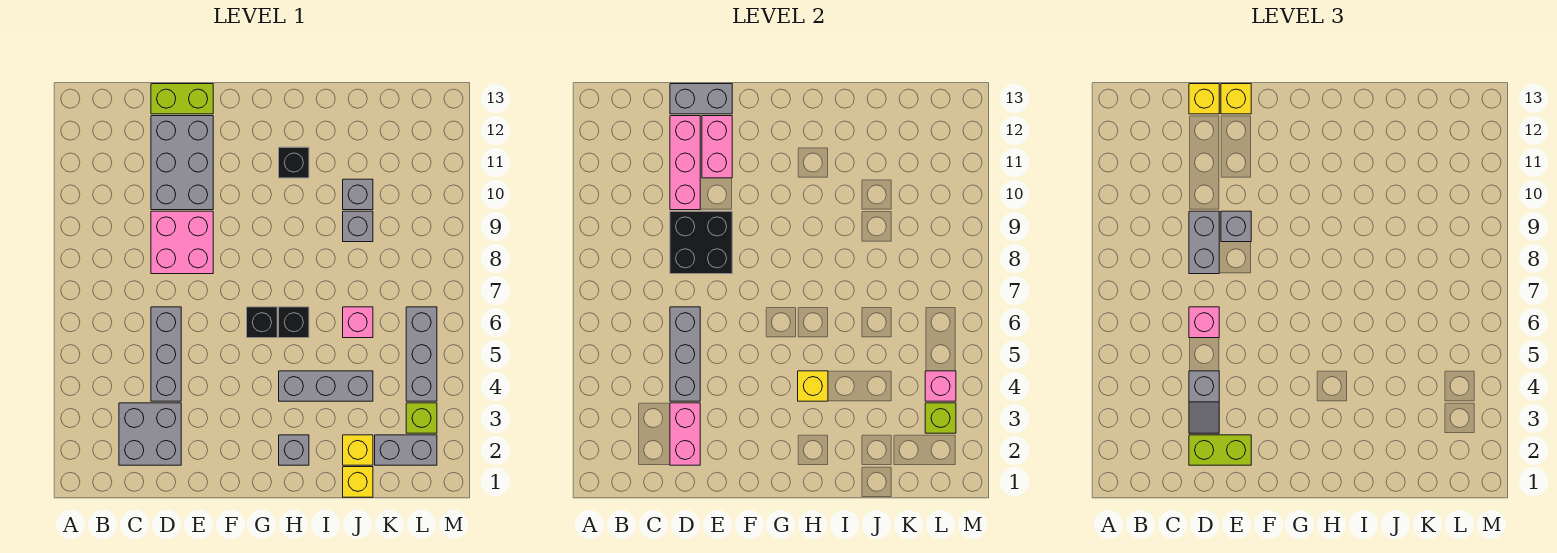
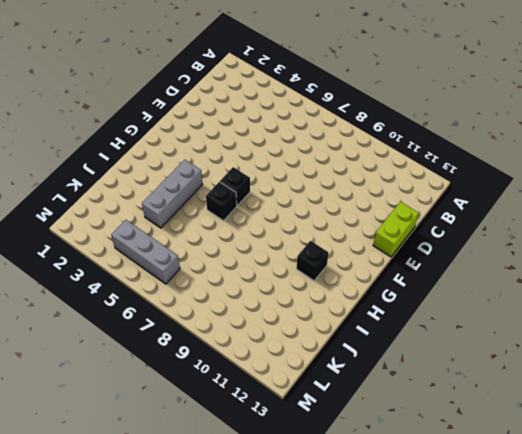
none -> grey brick C2:D3 level 1
none -> grey brick D4:D6 level 1
none -> pink brick D8:E9 level 1
none -> grey brick D10:E12 level 1

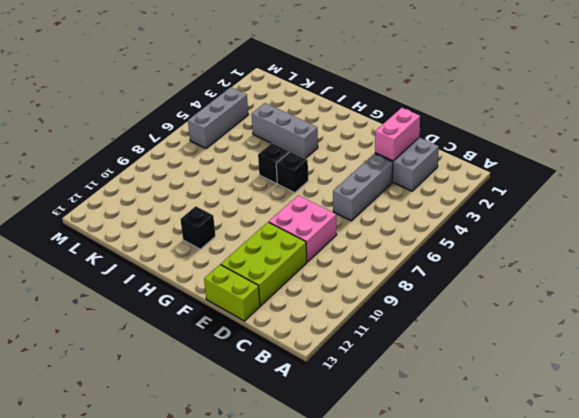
lime brick D10:E12 level 1 -> grey brick D10:E12 level 1
none -> grey brick H2 level 1
none -> yellow brick J1 level 1
none -> yellow brick J2 level 1
none -> pink brick J6 level 1

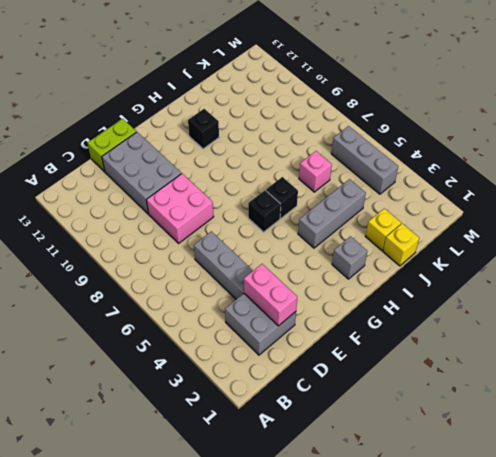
none -> grey brick J9 level 1
none -> grey brick J10 level 1
none -> grey brick K2:L2 level 1
none -> lime brick L3 level 1

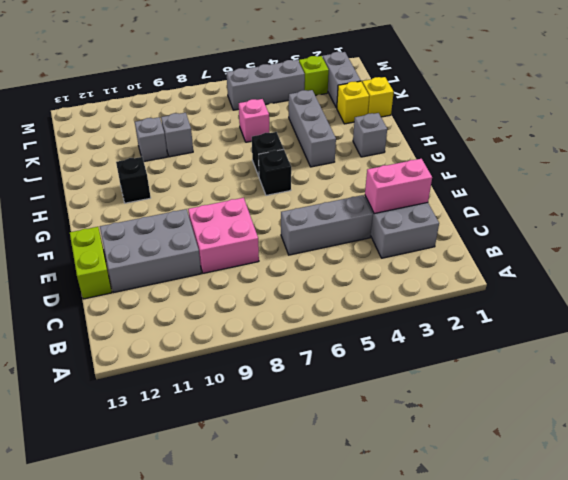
none -> grey brick D4:D6 level 2
none -> black brick D8:E9 level 2
none -> pink brick D10:D12 level 2
none -> grey brick D13:E13 level 2

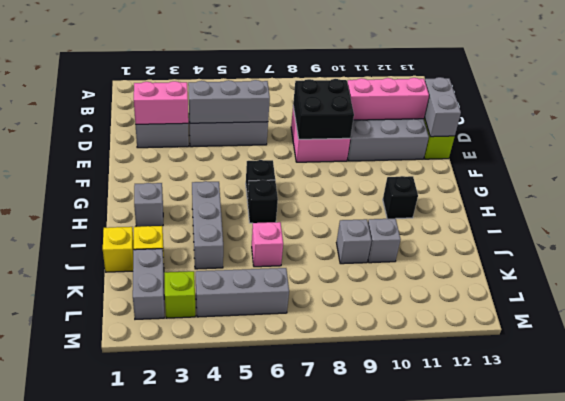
none -> pink brick E11:E12 level 2
none -> yellow brick H4 level 2
none -> lime brick L3 level 2
none -> pink brick L4 level 2

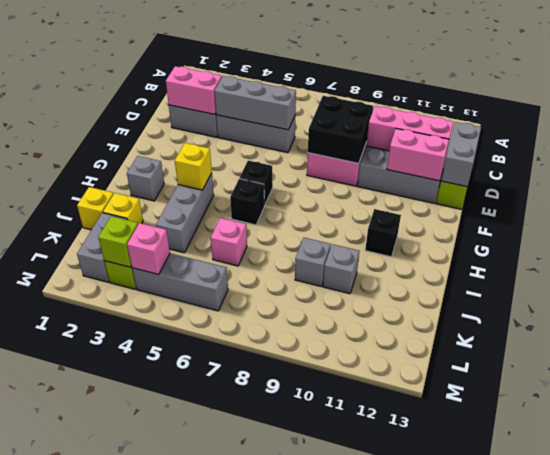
none -> lime brick D2:E2 level 3
none -> grey slope D3:D4 level 3 top 4
none -> pink brick D6 level 3
none -> grey brick D8:D9 level 3

